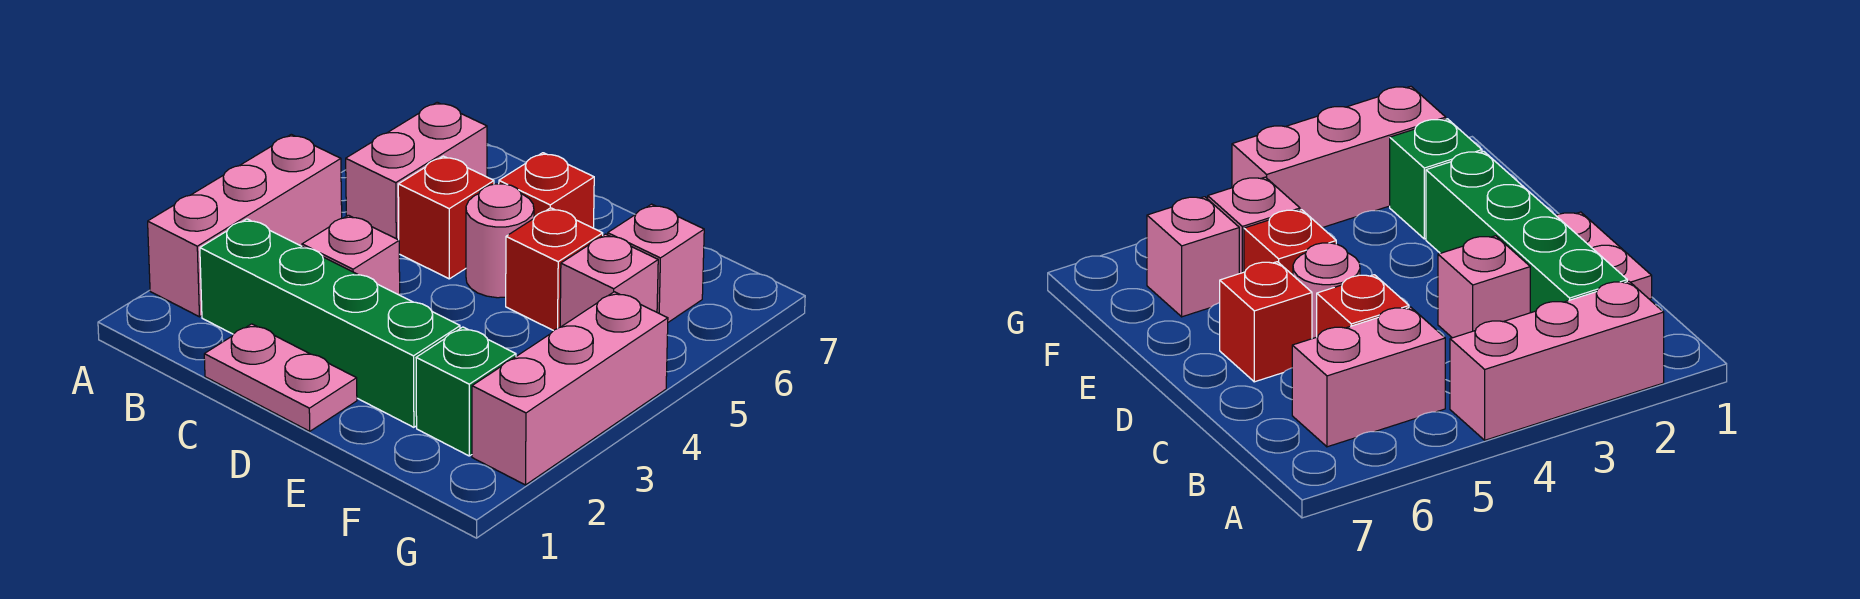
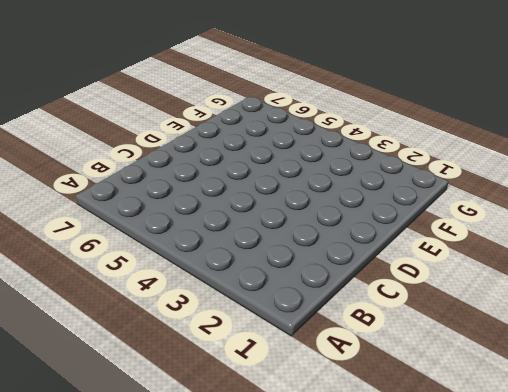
none -> pink brick A2:A4 level 1
none -> green brick B2:E2 level 1
none -> pink brick B5:B6 level 1

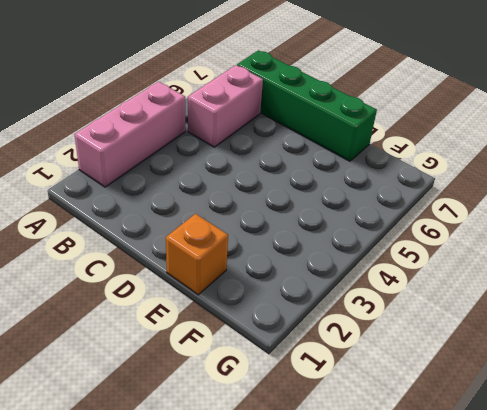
green brick B7:E7 level 1 -> green brick B2:E2 level 1
orange brick E1 level 1 -> none
none -> pink plate C1:D1 level 1
none -> pink brick C3 level 1
none -> red brick C5 level 1

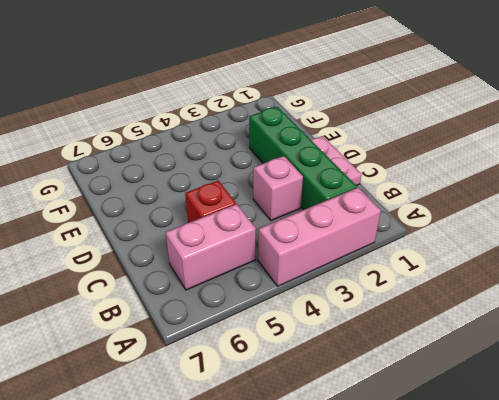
none -> pink round brick D5 level 1
none -> red brick D6 level 1
none -> red brick E5 level 1

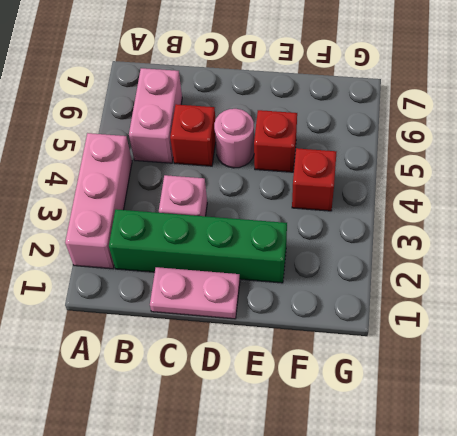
red brick F4 level 1 -> red brick D6 level 1
none -> green brick F2 level 1
none -> pink brick F5 level 1
none -> pink brick F6 level 1

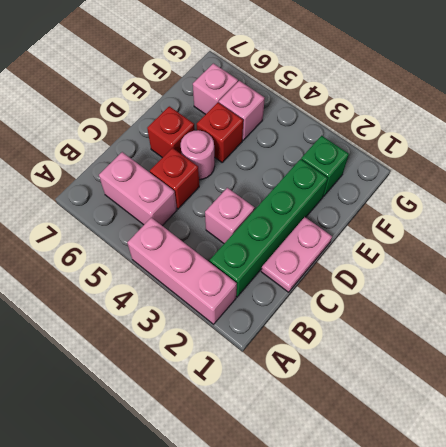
none -> pink brick G2:G4 level 1

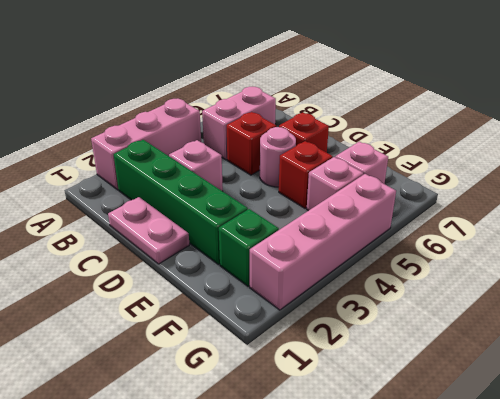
pink brick G2:G5 level 1 -> pink brick G2:G4 level 1

